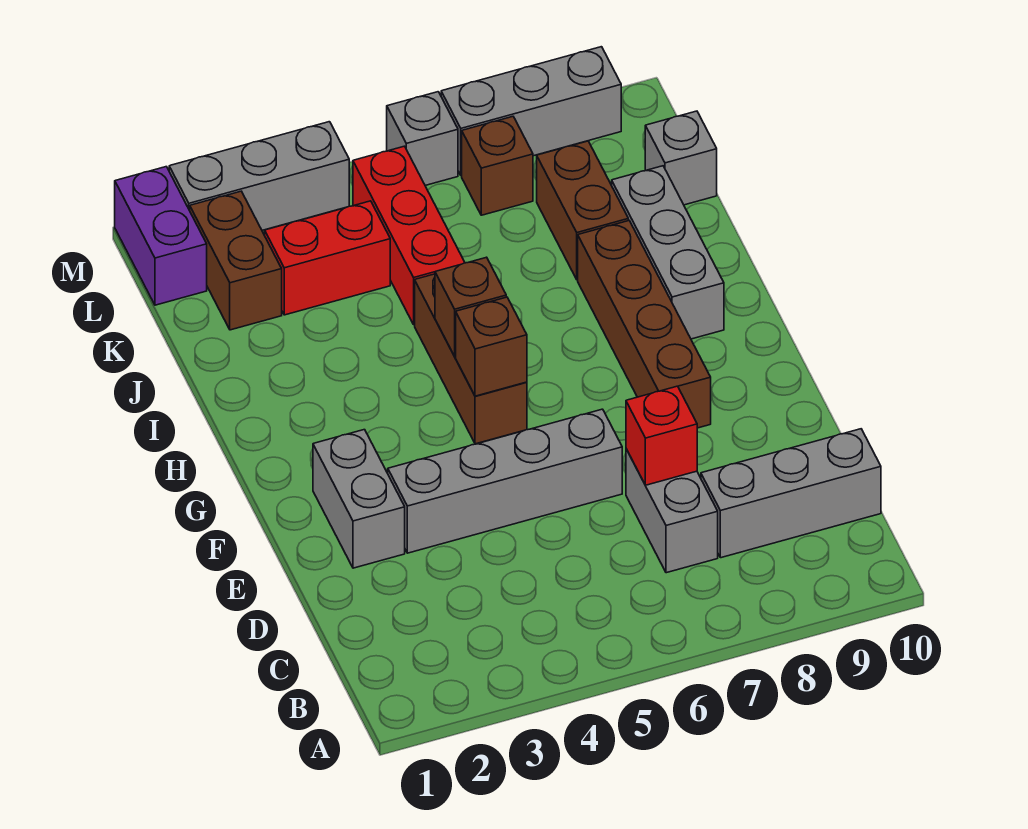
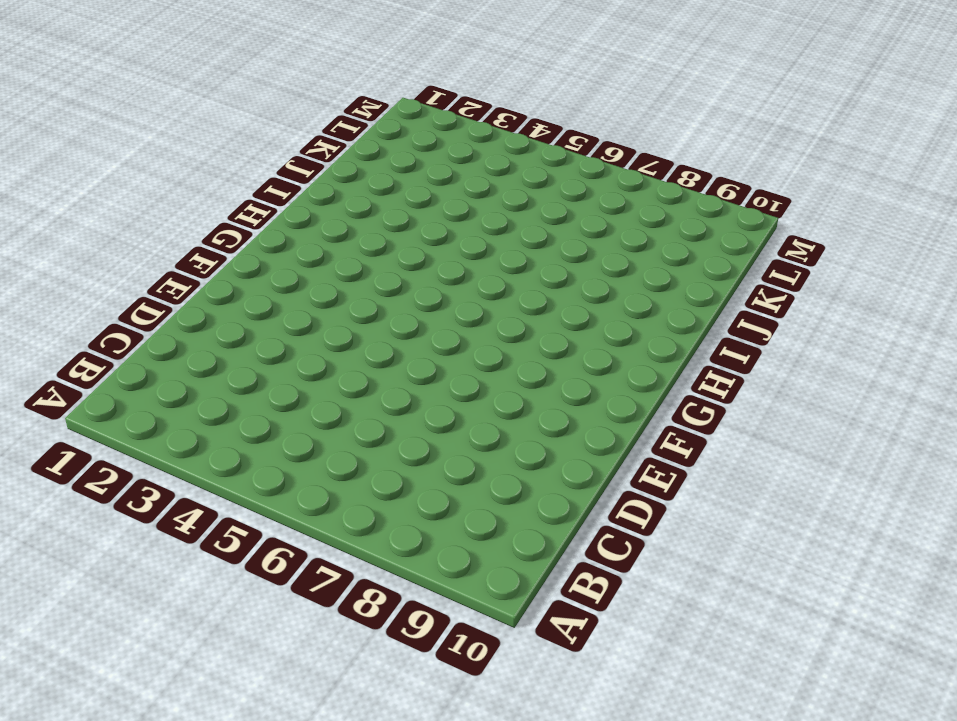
none -> grey brick C7:D7 level 1
none -> grey brick C8:C10 level 1
none -> grey brick E2:F2 level 1

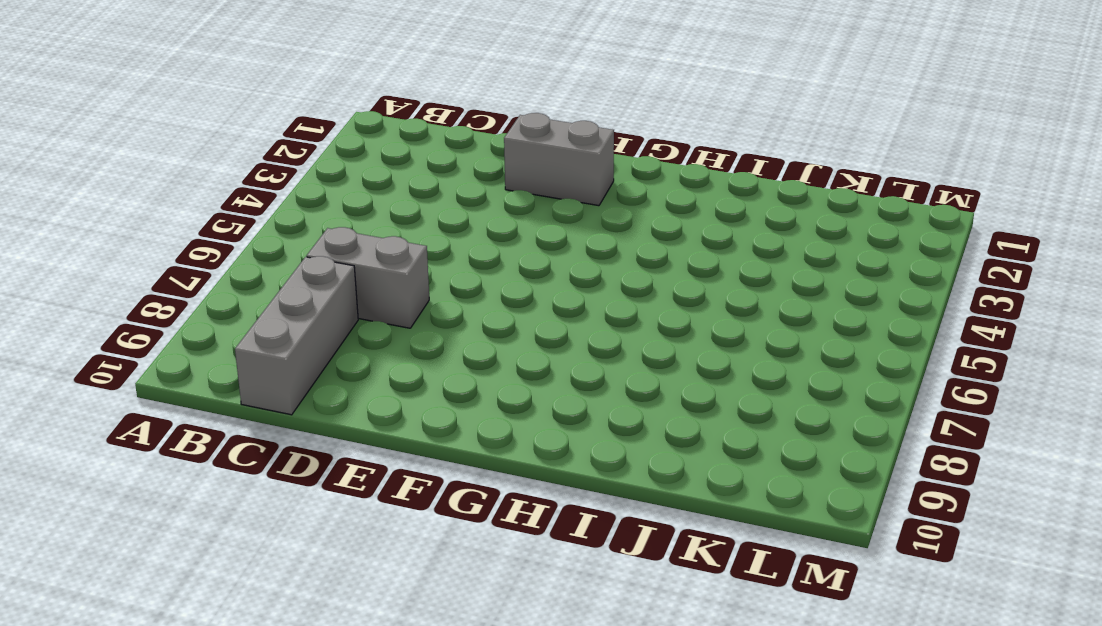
none -> grey brick E3:E6 level 1
none -> brown brick F8:I8 level 1
none -> brown brick G5:I5 level 1

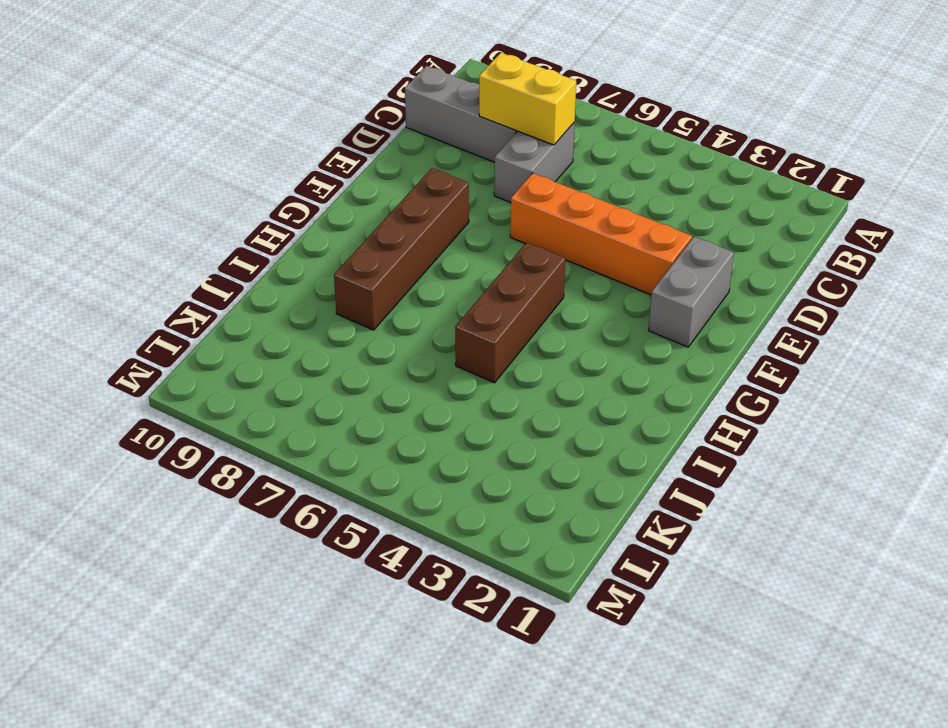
yellow brick C7:C8 level 2 -> none
orange brick E3:E6 level 1 -> grey brick E3:E6 level 1
none -> grey brick H9:J9 level 1
none -> red brick J5:L5 level 1
none -> brown brick J8:K8 level 1

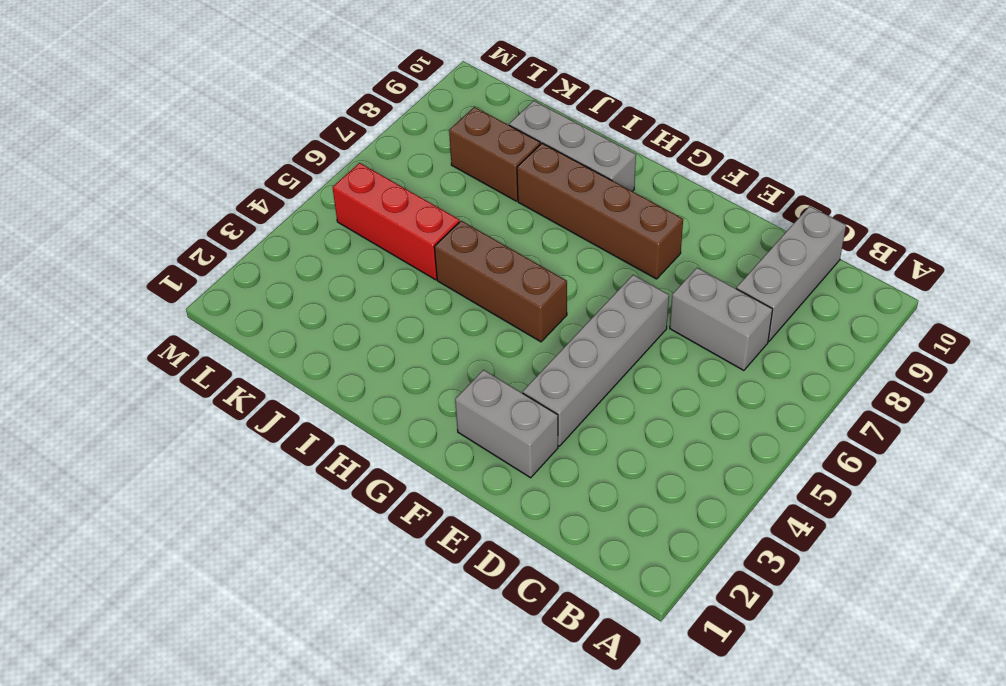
none -> brown brick K2:L2 level 1
none -> red brick K3:K4 level 1
none -> grey brick K10 level 1

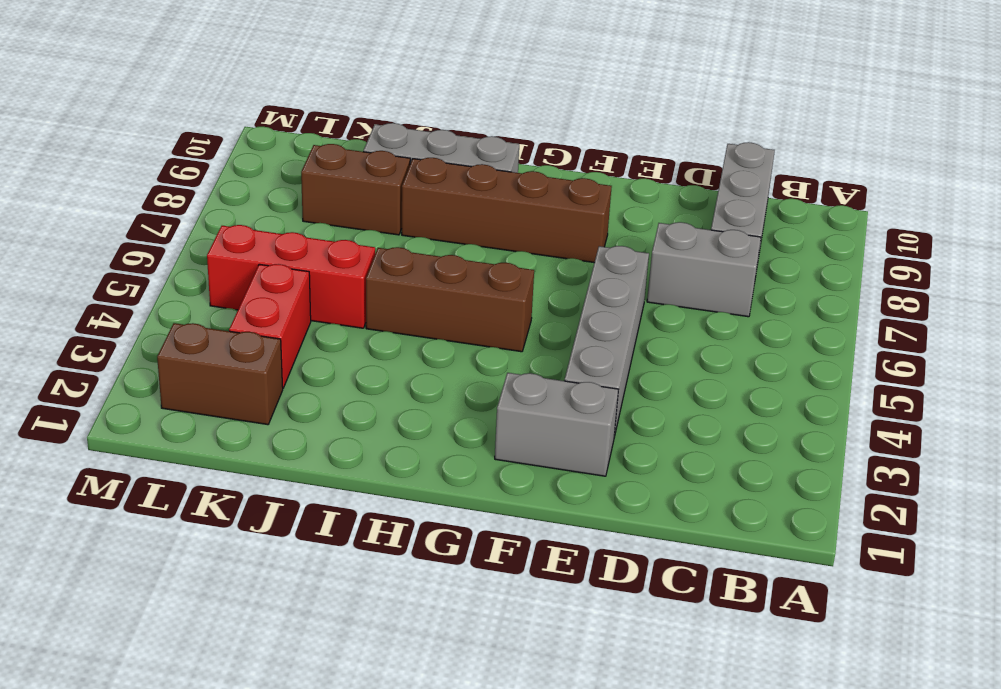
none -> grey brick K10 level 1
none -> purple brick L1:M1 level 1
none -> brown brick L7 level 1

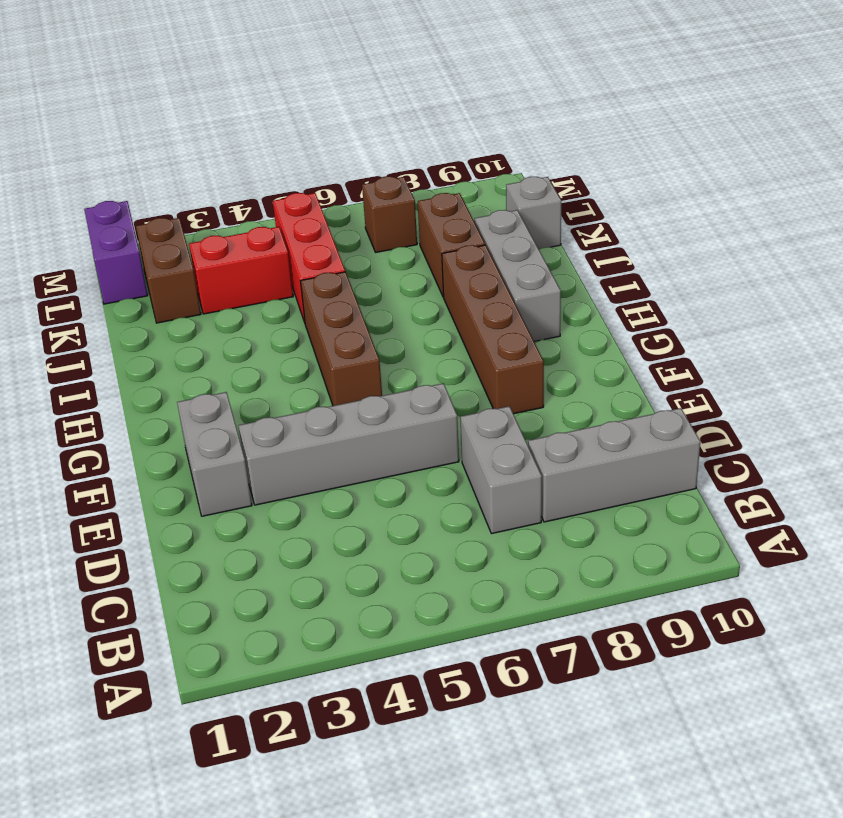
none -> grey brick M2:M4 level 1
none -> grey brick M6 level 1
none -> grey brick M7:M9 level 1

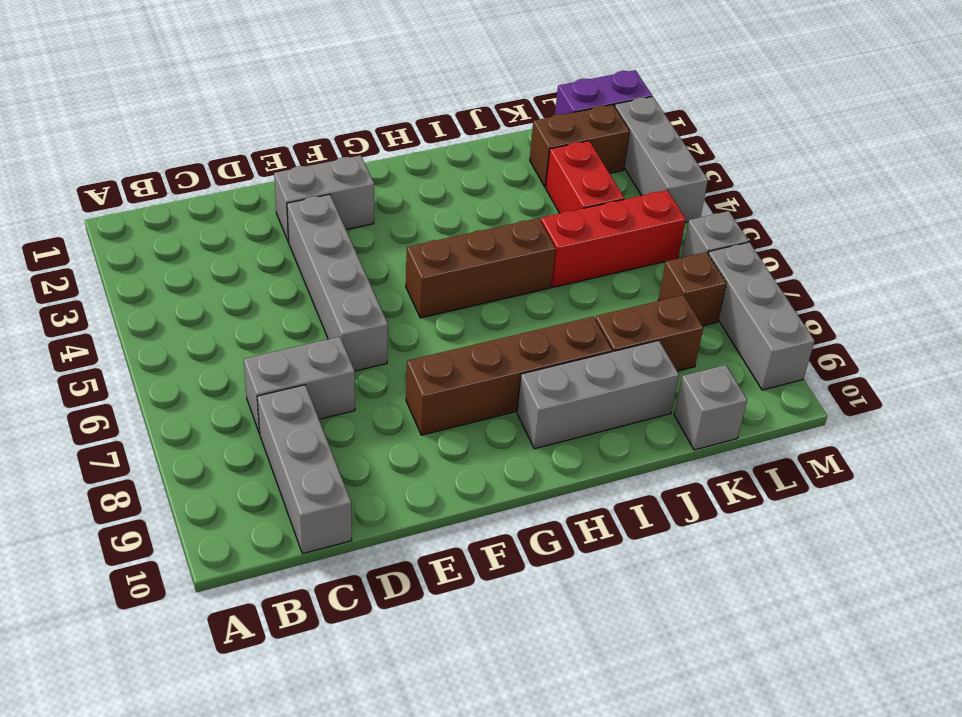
none -> red brick D7 level 2
none -> brown brick G5 level 2
none -> brown brick H5 level 2

